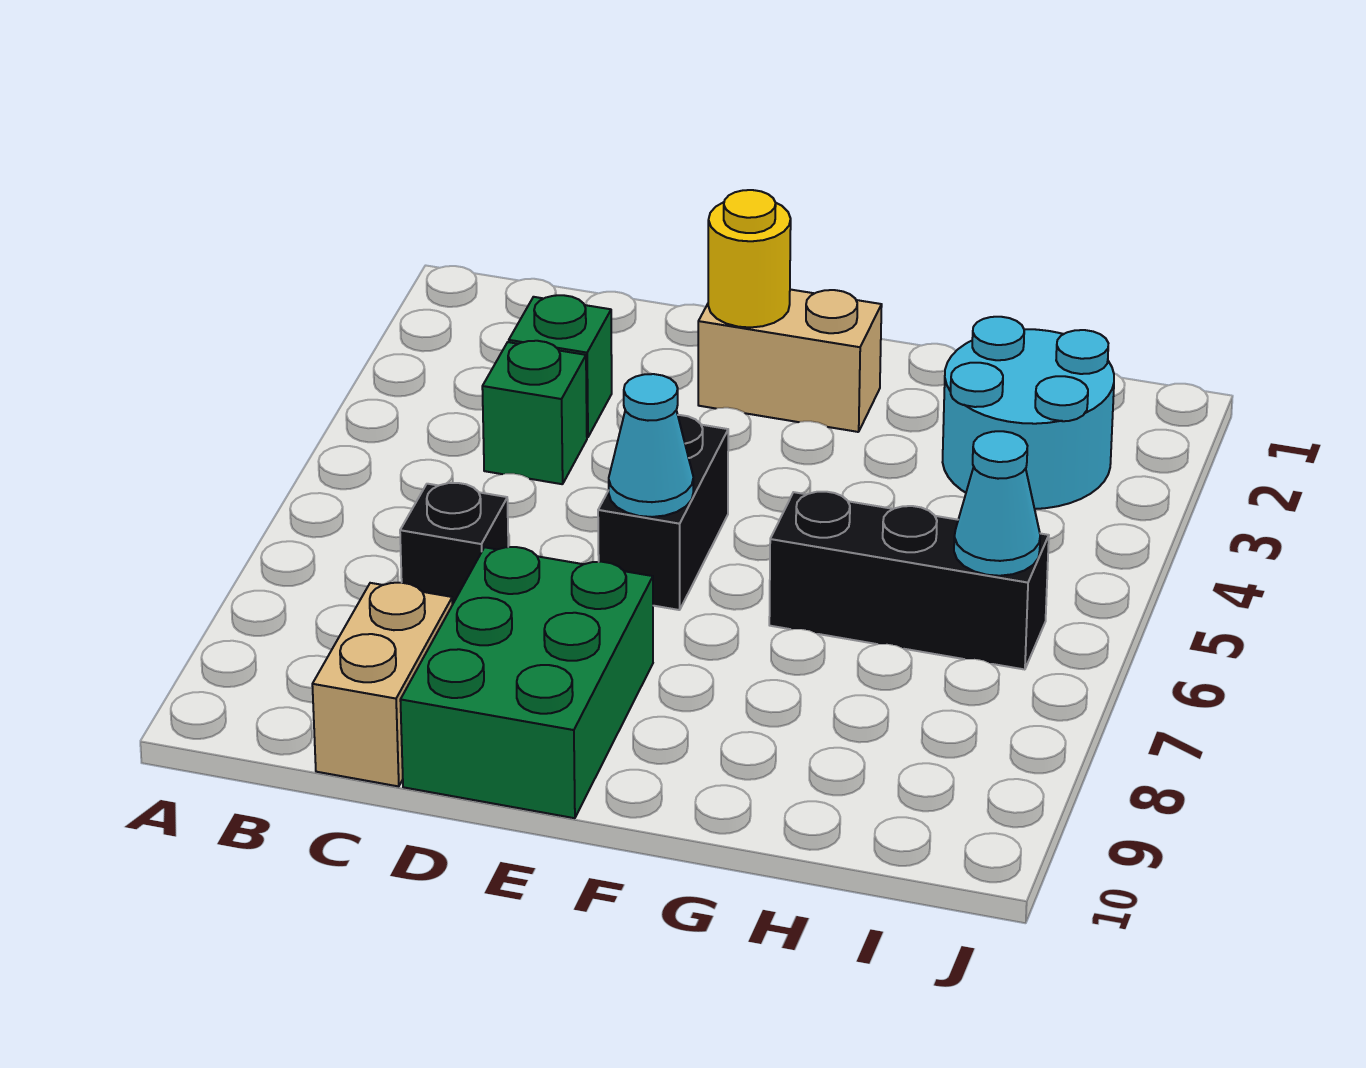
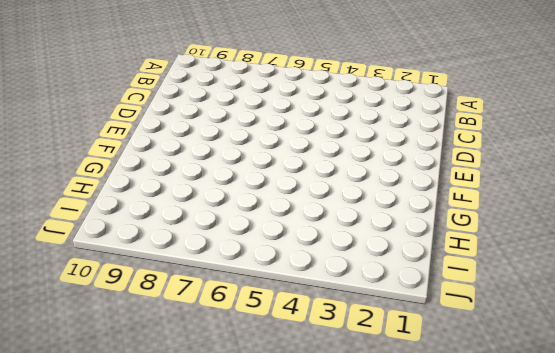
none -> green brick C3 level 1
none -> green brick C4 level 1
none -> black brick C7 level 1

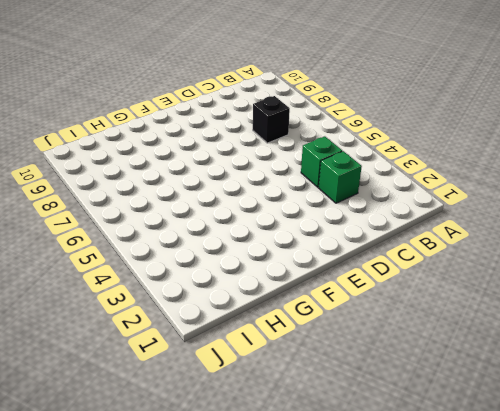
none -> tan brick C9:C10 level 1
none -> green brick D8:E10 level 1
none -> tan brick E2:F2 level 1

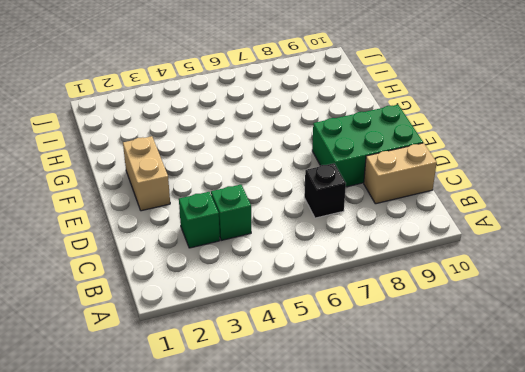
none -> black brick E5:E6 level 1
none -> black brick G6:I6 level 1
none -> cyan round brick H2:I3 level 1

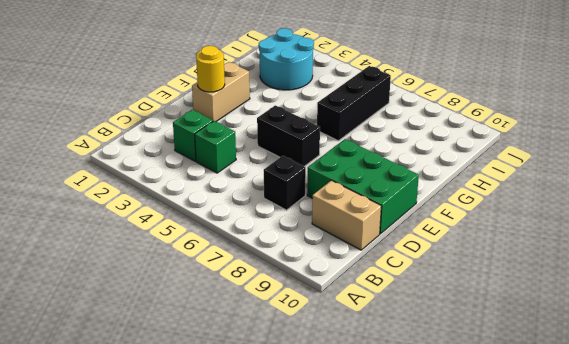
none -> cyan cone E6 level 2
none -> cyan cone I6 level 2

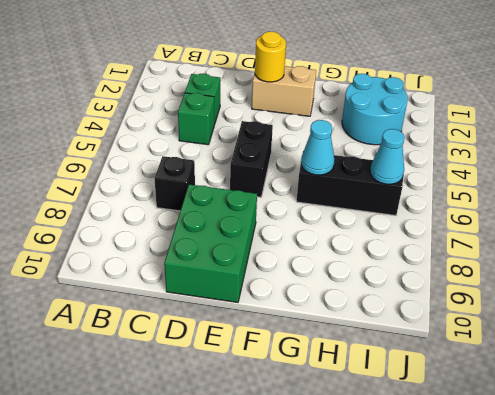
cyan cone G6 level 2 -> cyan cone E6 level 2
none -> tan brick C9:C10 level 1

